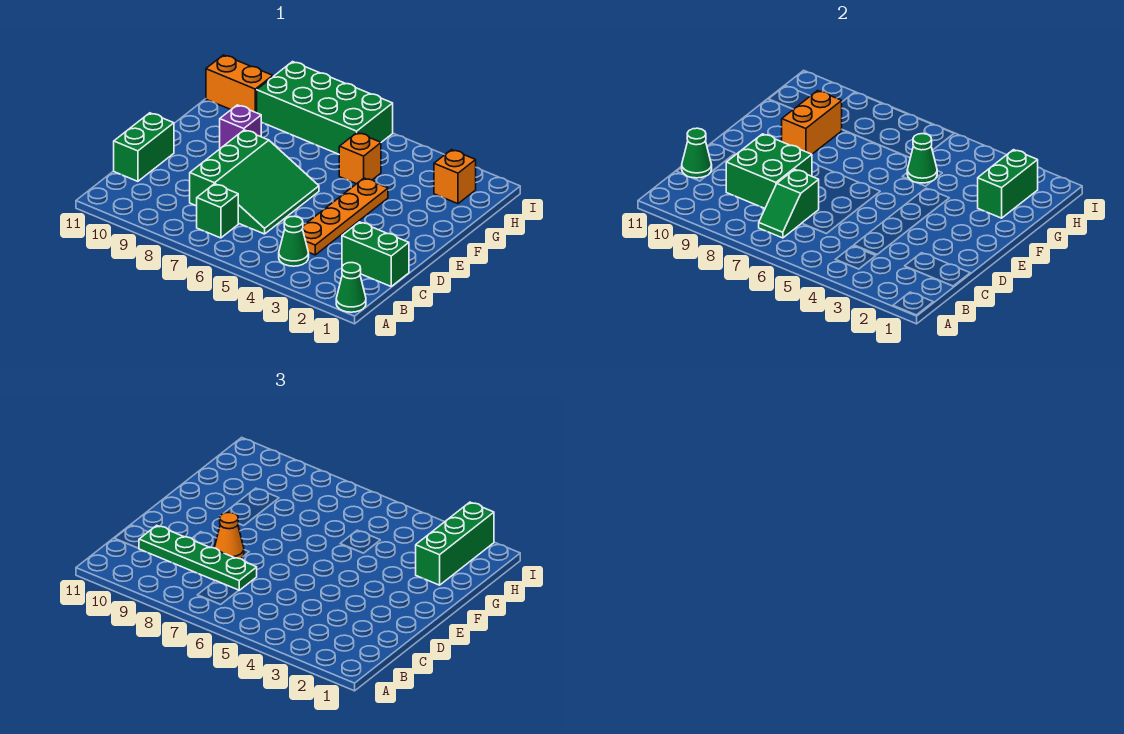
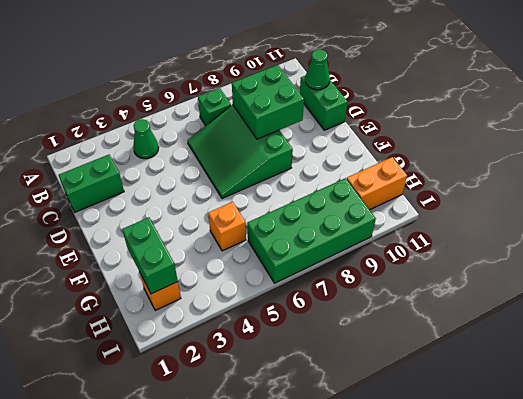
none -> green cone A1 level 1
none -> orange plate C4:F4 level 1
none -> purple brick F9 level 1

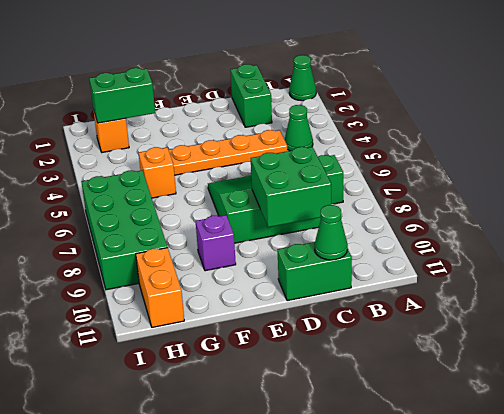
none -> green slope B7:C7 level 2 top C
none -> orange brick F9:G9 level 2
none -> green cone G5 level 2

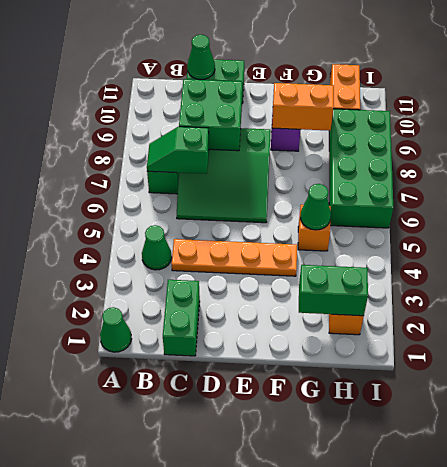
none -> green plate C7:C10 level 3
none -> orange cone D8 level 3
none -> green brick G2:I2 level 3

